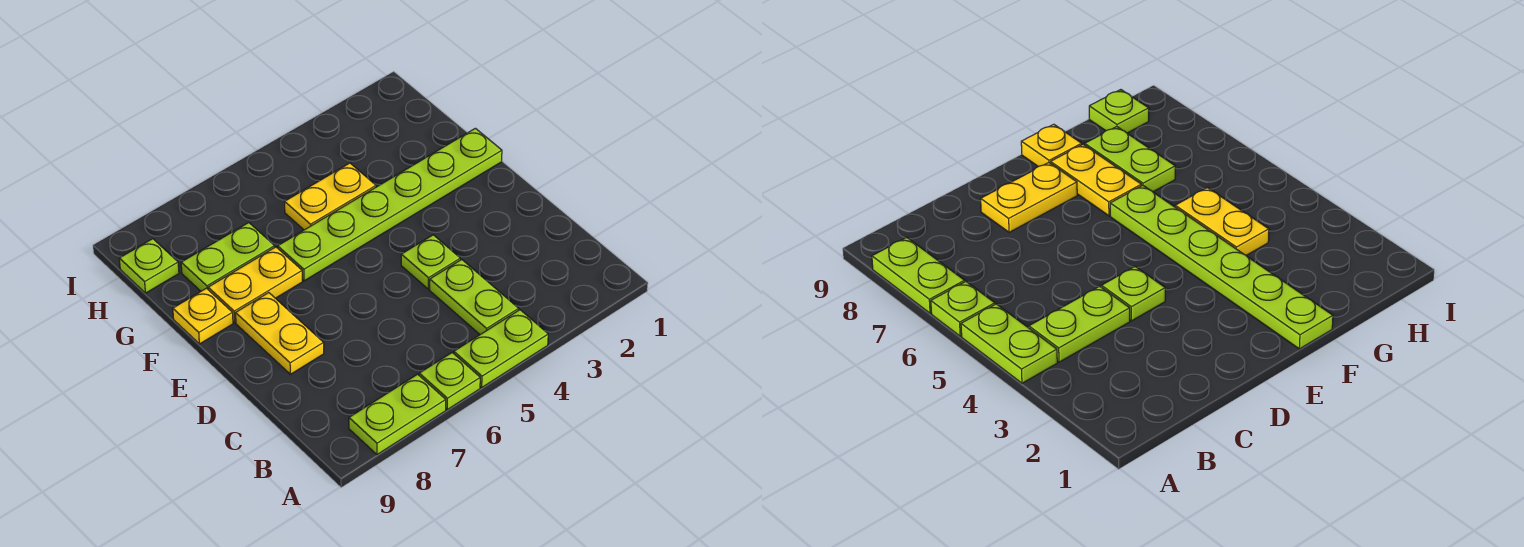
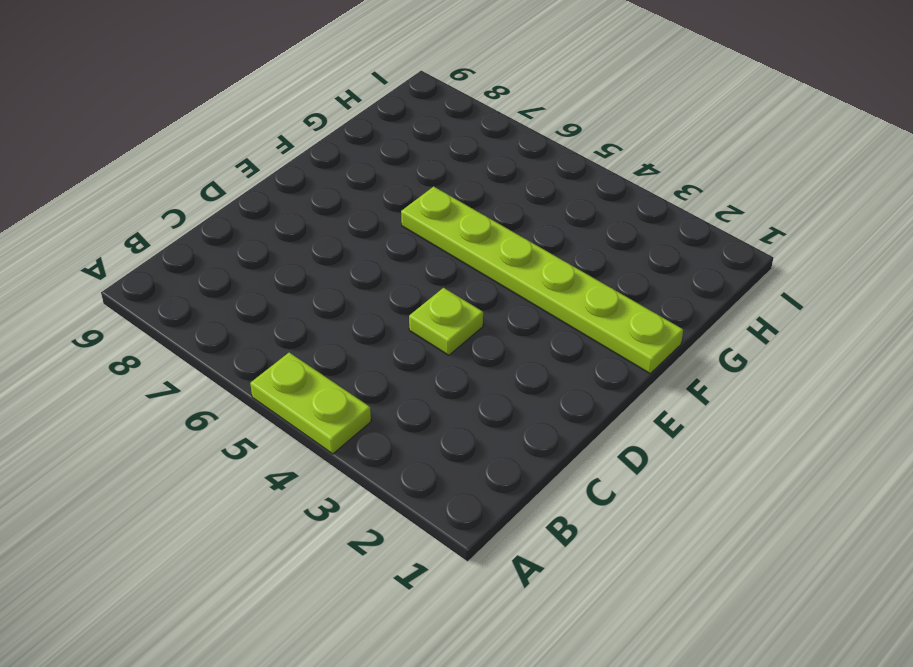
none -> lime plate A6 level 1
none -> lime plate A7:A8 level 1
none -> lime plate B4:C4 level 1

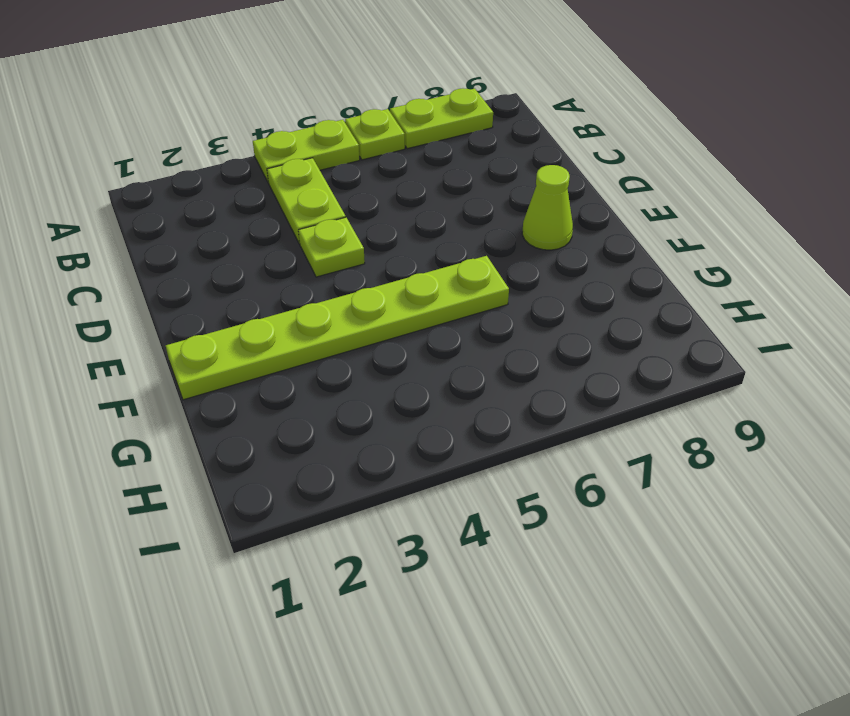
lime cone E8 level 1 -> yellow plate D8:E8 level 1
none -> yellow plate F7:F8 level 1
none -> yellow plate F9 level 1
none -> yellow plate G4:G5 level 1

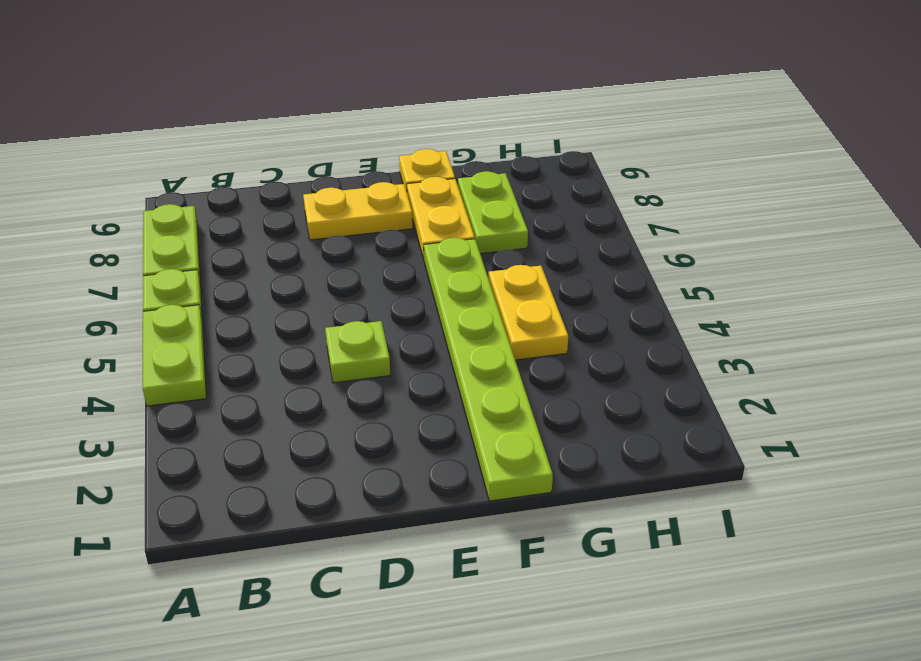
none -> lime plate B4:C4 level 1
none -> lime plate H9 level 1

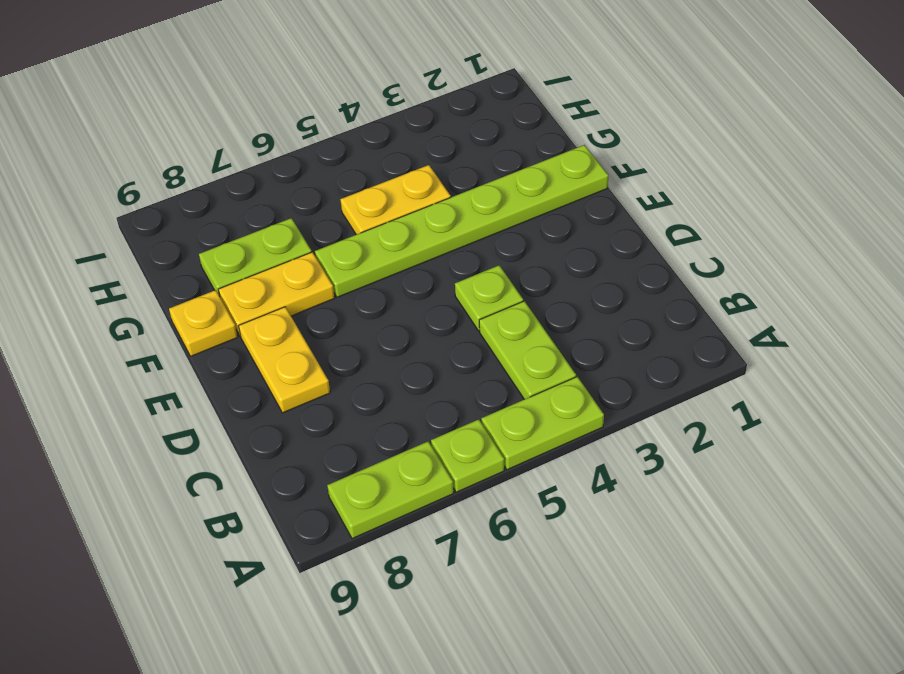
none -> lime plate H9 level 1

